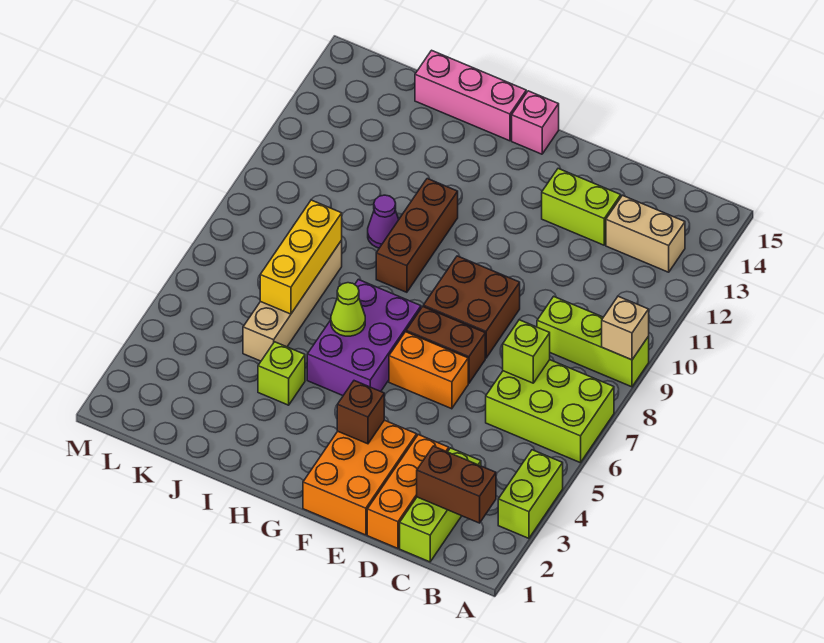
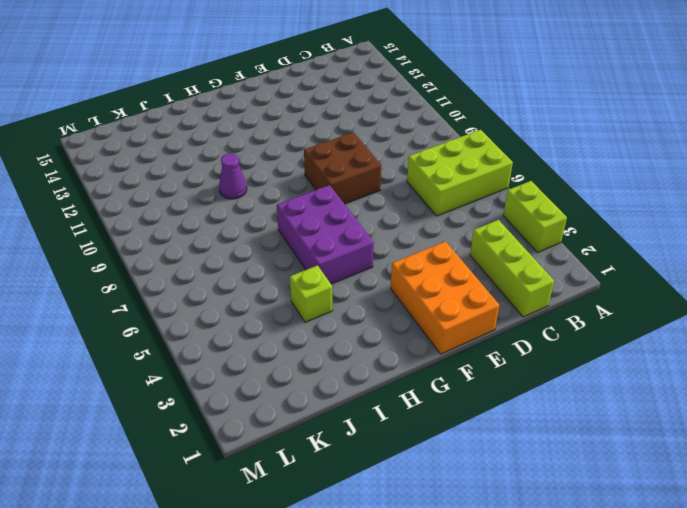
none -> lime brick A9:C9 level 1
none -> tan brick B13:C13 level 1
none -> orange brick D1:D3 level 1

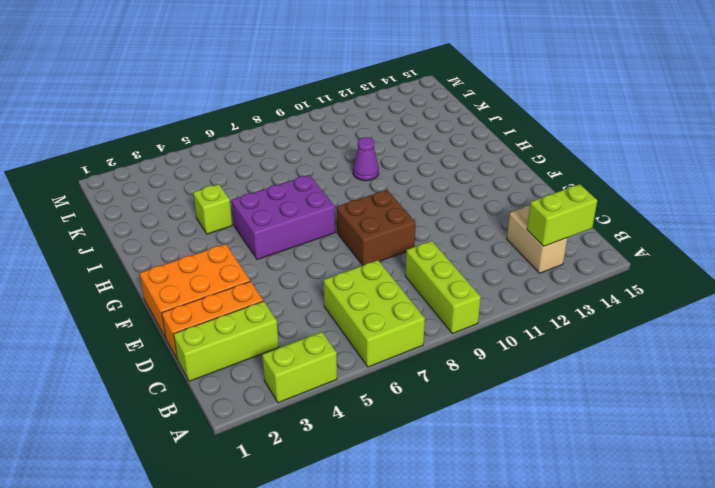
lime brick B13:B14 level 2 -> lime brick D13:E13 level 1
none -> orange brick E6:F6 level 1
none -> brown brick E7:F7 level 1
none -> pink brick G15 level 1

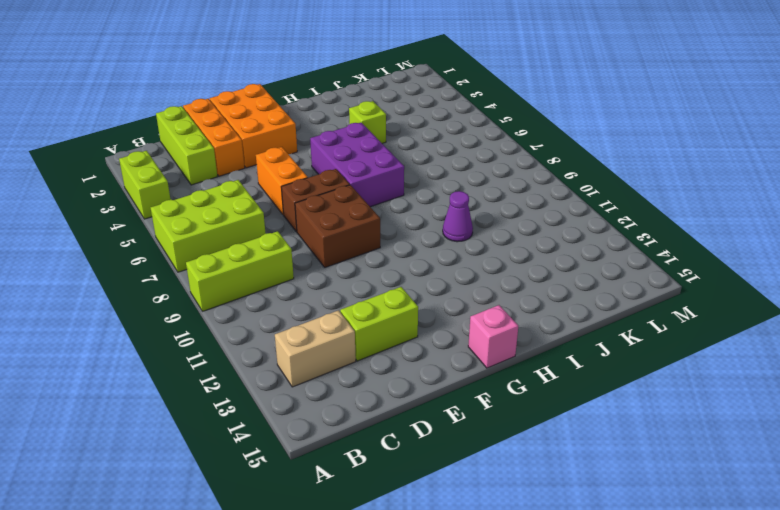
orange brick E5:E6 level 1 -> orange brick E6:F6 level 1
none -> brown brick H9:H11 level 1
none -> pink brick H15:J15 level 1
none -> tan brick J5:J8 level 1

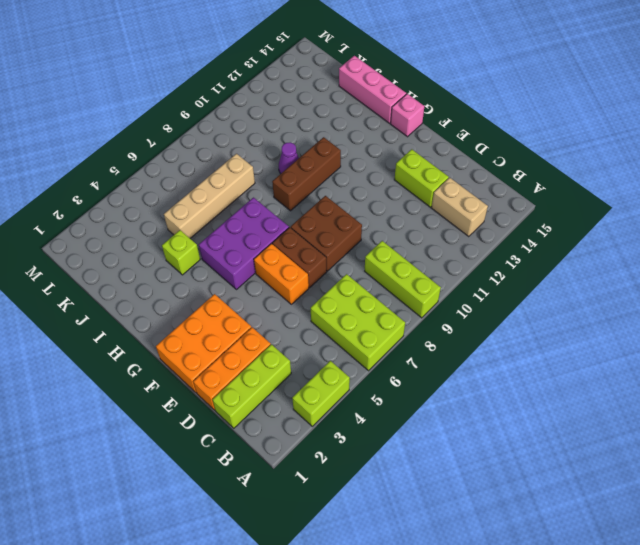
none -> tan brick A9 level 2
none -> brown brick B2:C2 level 2
none -> lime brick C7 level 2

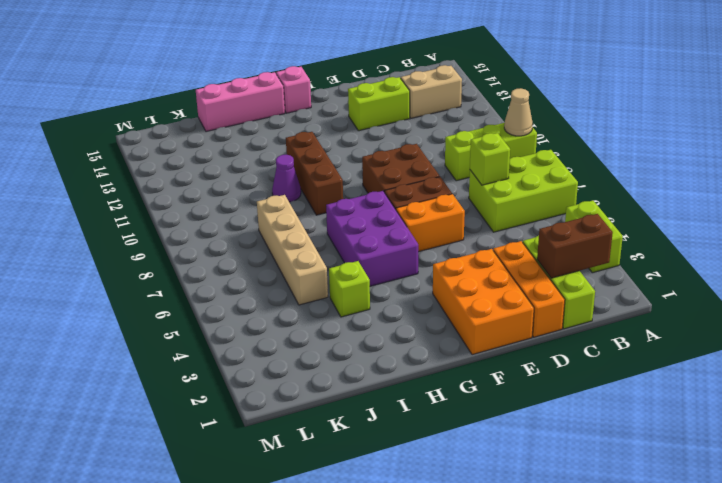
tan cone A9 level 2 -> tan brick A9 level 2
none -> brown brick F3 level 2
none -> lime cone H6 level 2
none -> yellow brick J6:J8 level 2

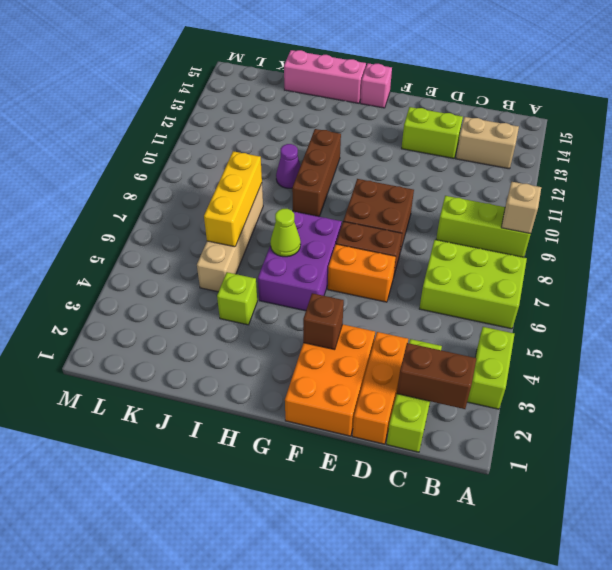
none -> lime brick C7 level 2

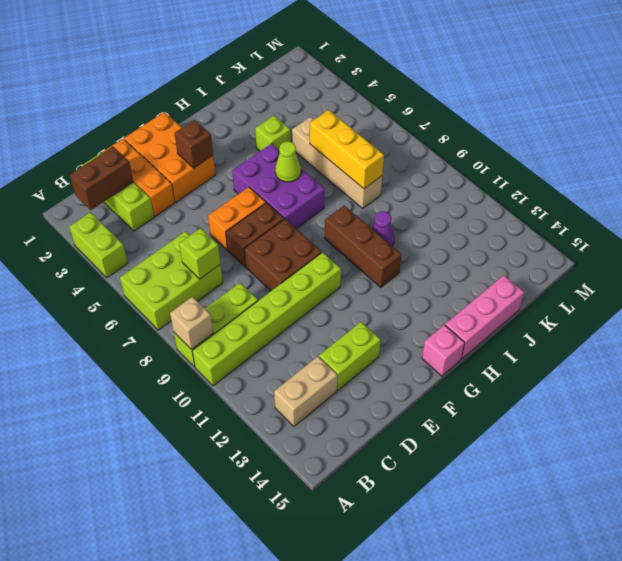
lime brick A10:F10 level 1 -> none

